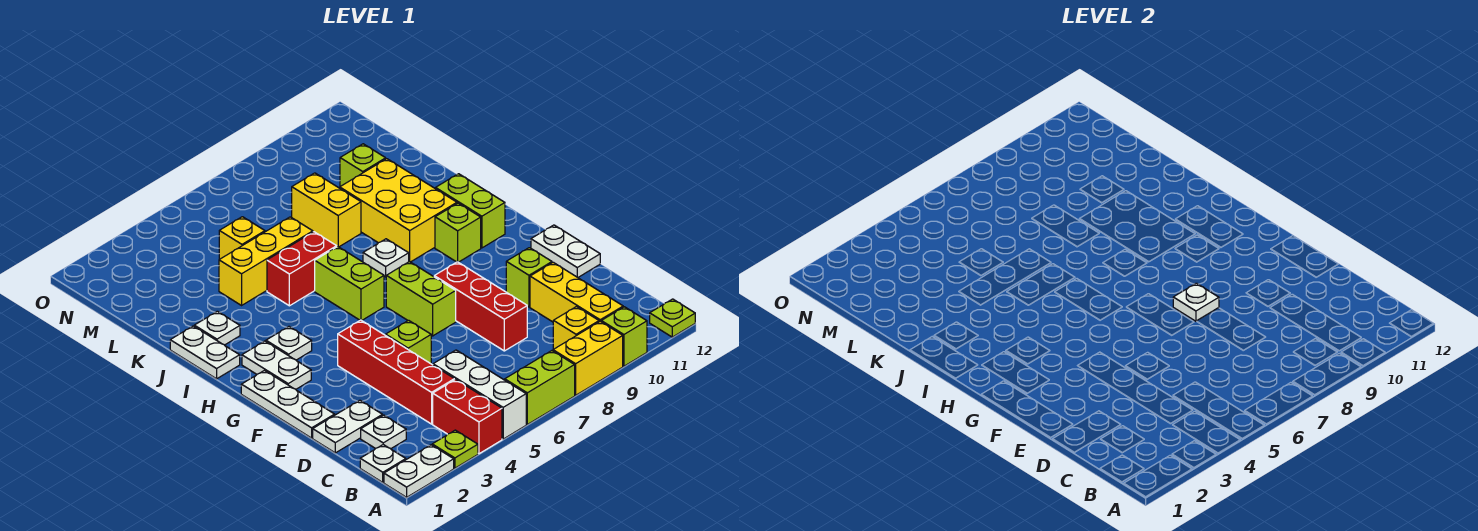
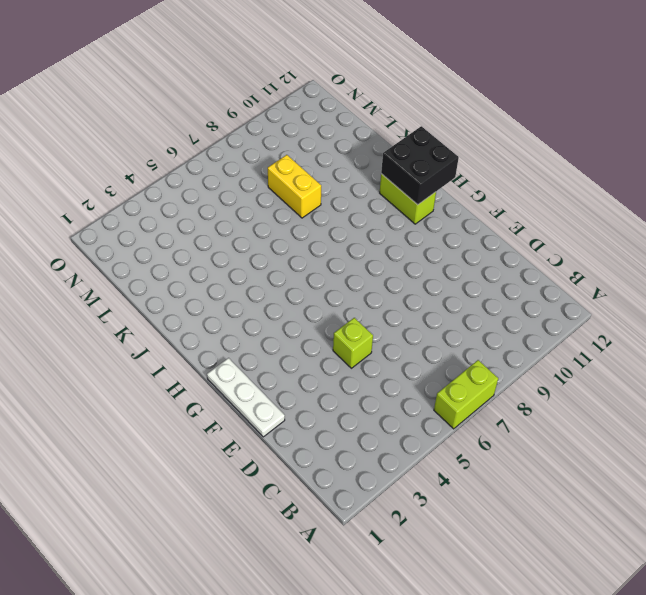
black brick H11:I12 level 2 -> none
none -> white plate A1:A2 level 1
none -> lime plate A3 level 1
none -> red brick A4:B4 level 1
none -> white brick A5:C5 level 1

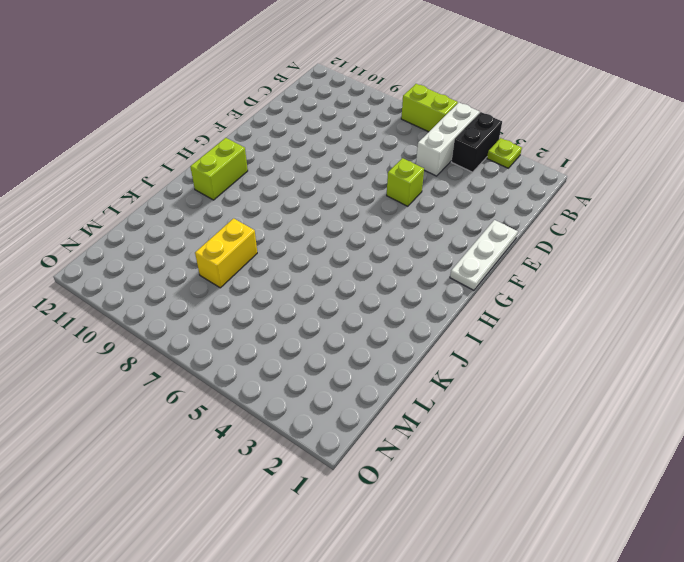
black brick A4:B4 level 1 -> red brick A4:B4 level 1
none -> white plate A1:A2 level 1
none -> yellow brick A8:A9 level 1
none -> lime brick A10 level 1
none -> lime plate A12 level 1

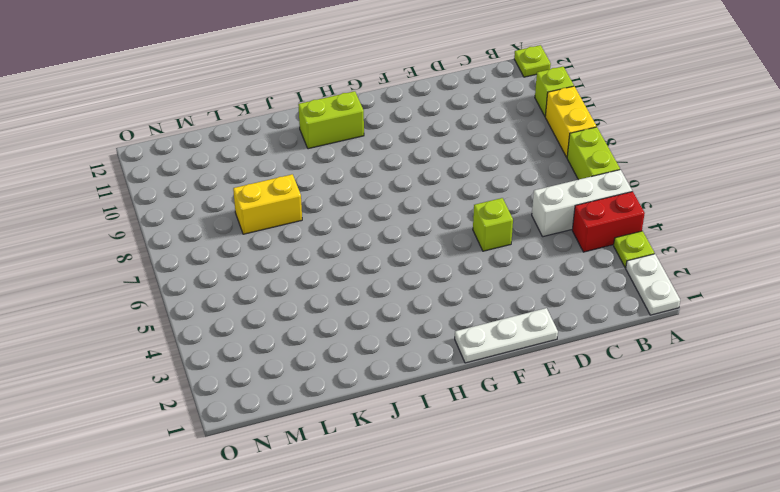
none -> white plate B1 level 1
none -> yellow brick B9 level 1
none -> yellow brick B10:D10 level 1
none -> white plate C2 level 1

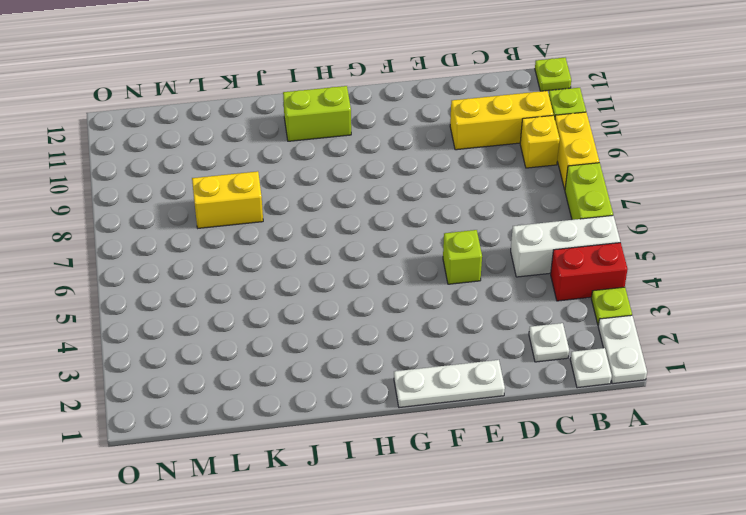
none -> red brick C4:F4 level 1
none -> white plate D1:D2 level 1
none -> red brick D8:F8 level 1
none -> lime brick E10 level 1

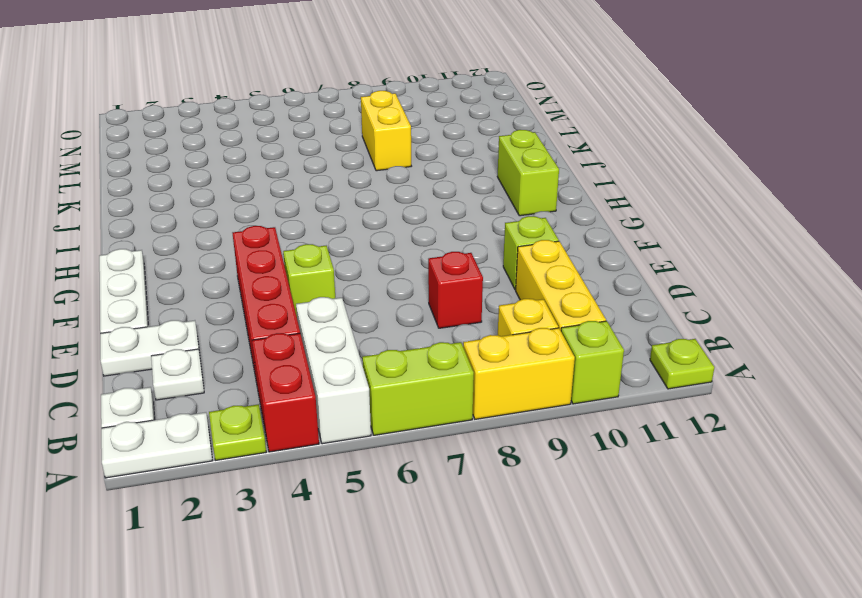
red brick D8 level 1 -> red brick D8:F8 level 1
none -> white plate E12:F12 level 1
none -> lime brick F7:G7 level 1
none -> white plate G2:H2 level 1
none -> white plate H3 level 1

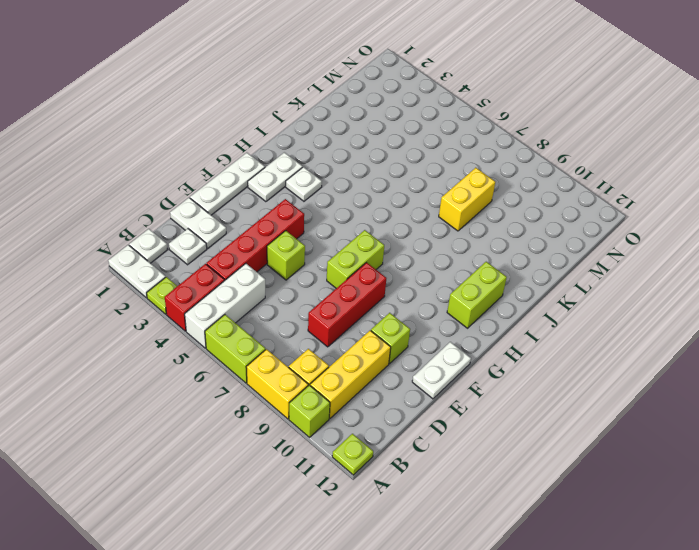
none -> lime brick H6:I6 level 1
none -> lime brick H10 level 1
none -> white plate I1:J1 level 1
none -> white plate I8 level 1

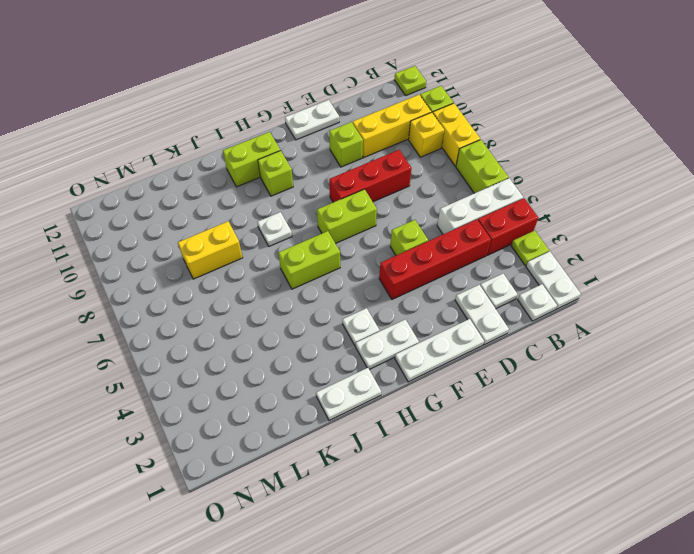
none -> yellow brick I9:K10 level 1
none -> white plate J2 level 1
none -> red brick J5:J6 level 1
none -> yellow brick K4:K6 level 1

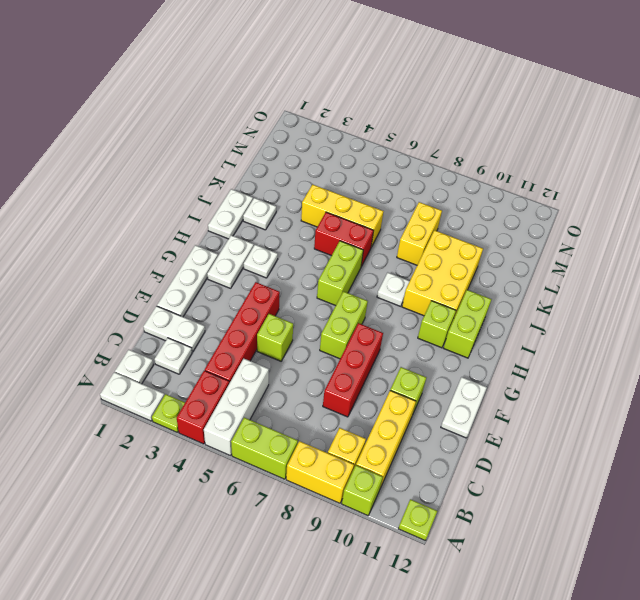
none -> yellow brick L5 level 1
none -> lime brick L10 level 1
none -> white plate F8 level 2

